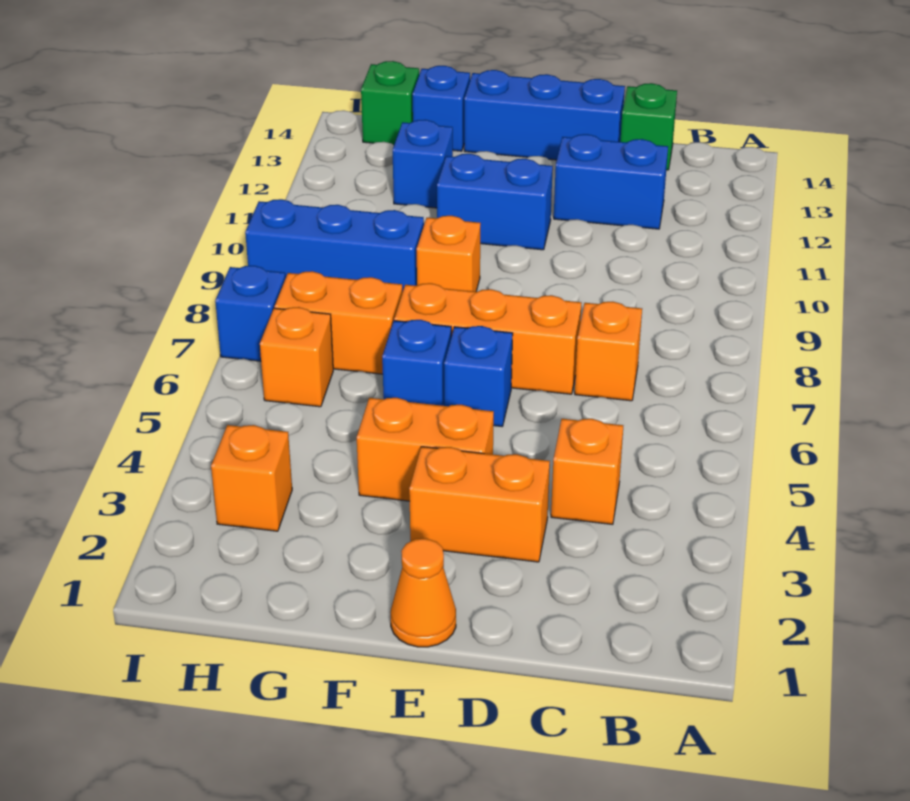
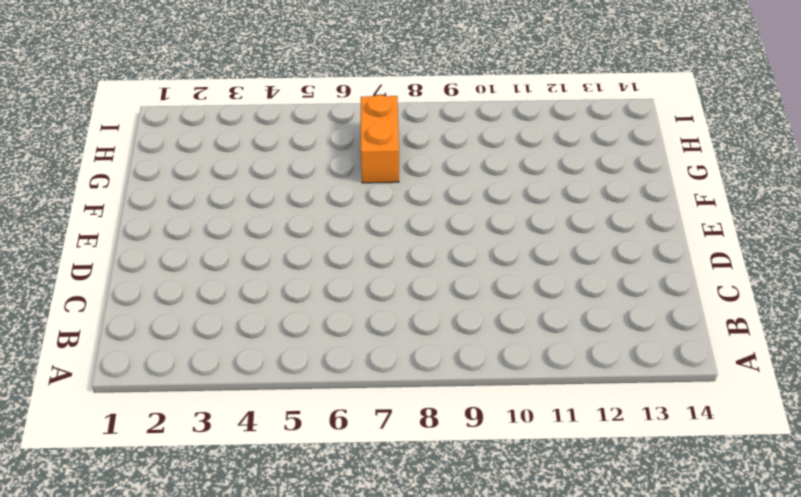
none -> orange brick C4 level 1
none -> orange brick C7 level 1
none -> blue brick C12:D12 level 1

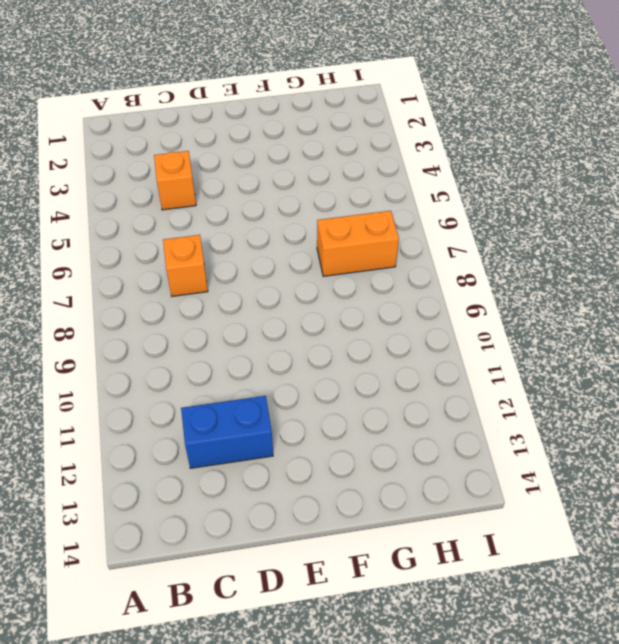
none -> green brick C14 level 1
none -> orange brick D3:E3 level 1
none -> orange brick D7:F7 level 1

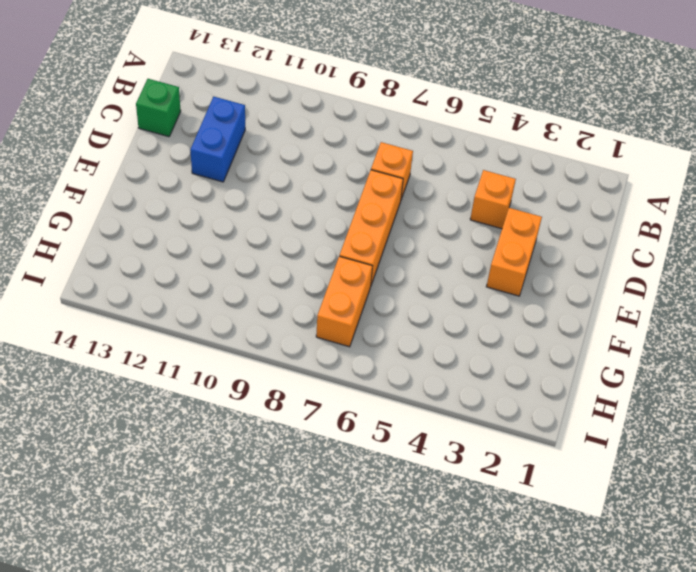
none -> blue brick D14:F14 level 1
none -> orange cone E1 level 1
none -> orange brick E4:F4 level 1

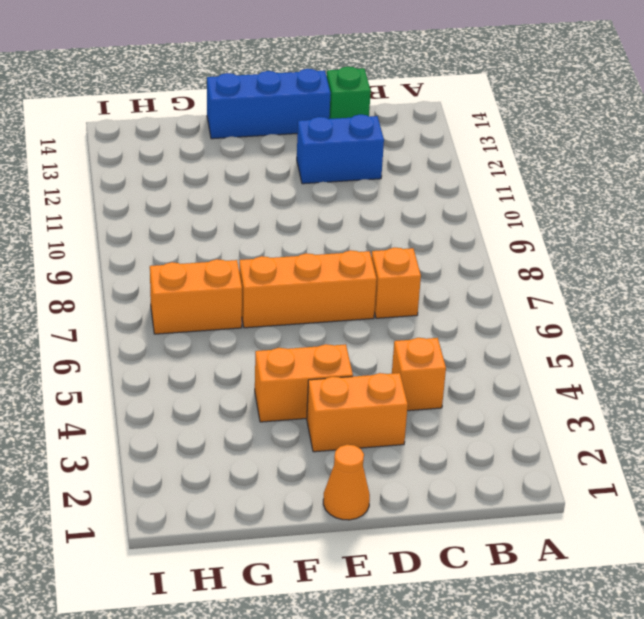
none -> blue brick E6 level 1
none -> blue brick E11:F11 level 1
none -> blue brick F6 level 1

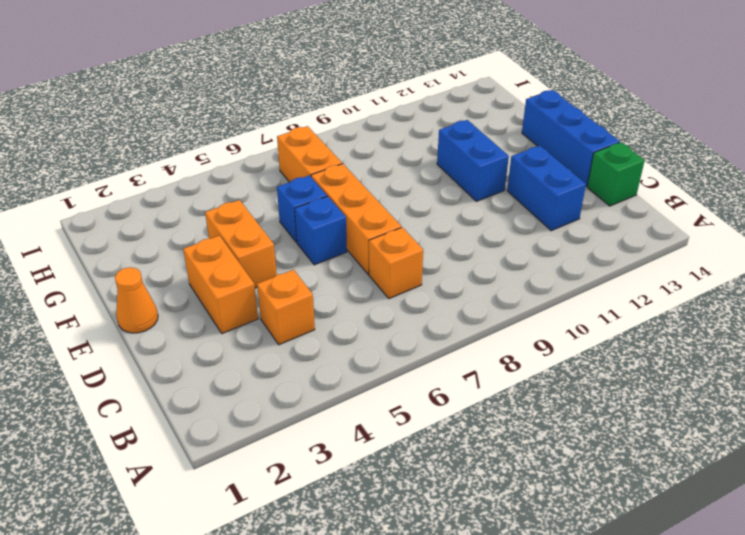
none -> orange brick F9 level 1
none -> blue brick G9:I9 level 1
none -> blue brick G12 level 1

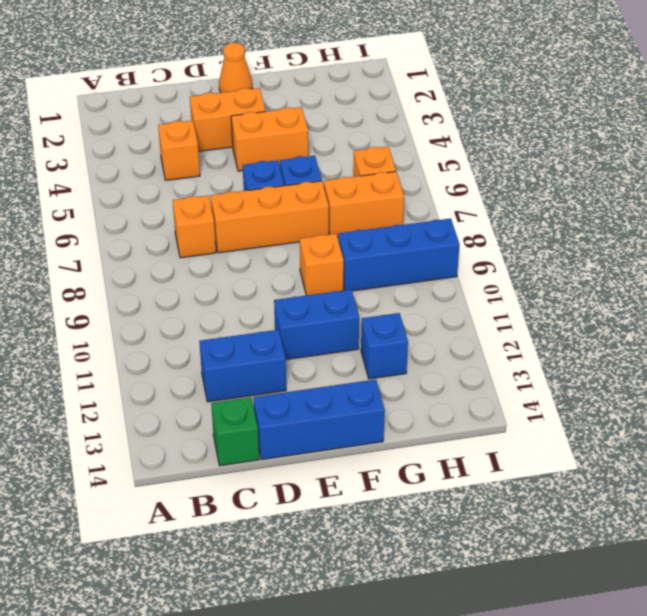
none -> blue brick G14 level 1
none -> orange brick H3 level 1
none -> green brick H14 level 1

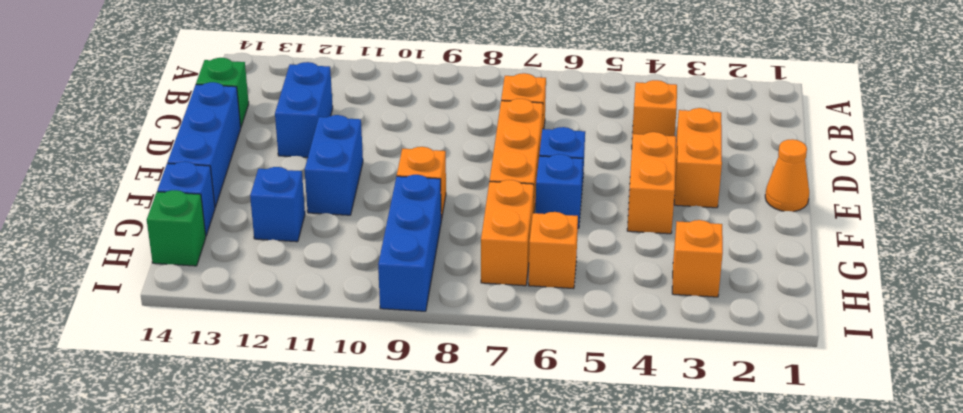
none -> blue brick I7 level 1

